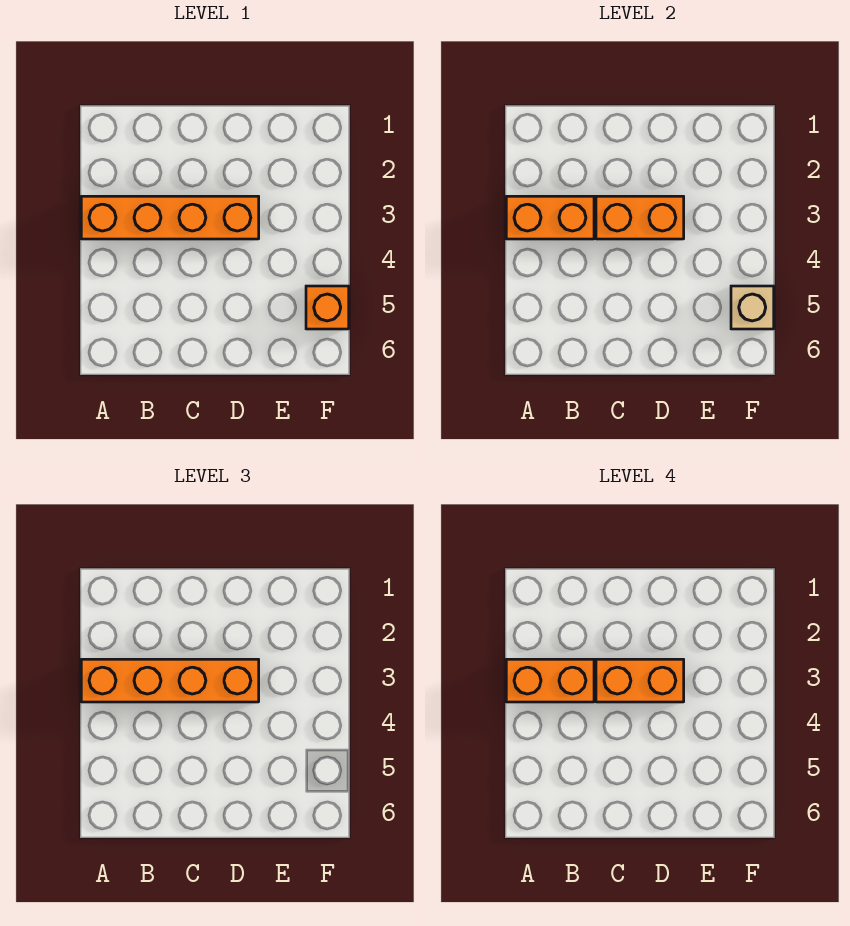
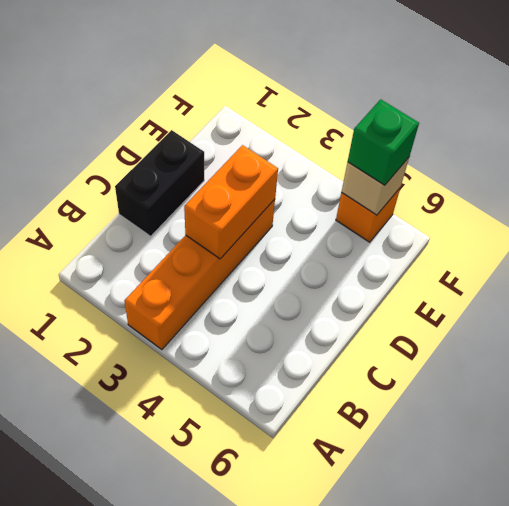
black brick C1:D1 level 1 -> none
green brick F5 level 3 -> none
none -> orange brick A3:B3 level 2
none -> orange brick A3:D3 level 3

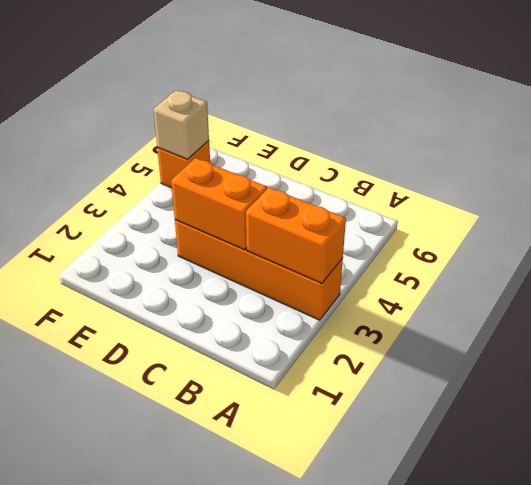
none -> orange brick A3:D3 level 3
none -> orange brick A3:B3 level 4

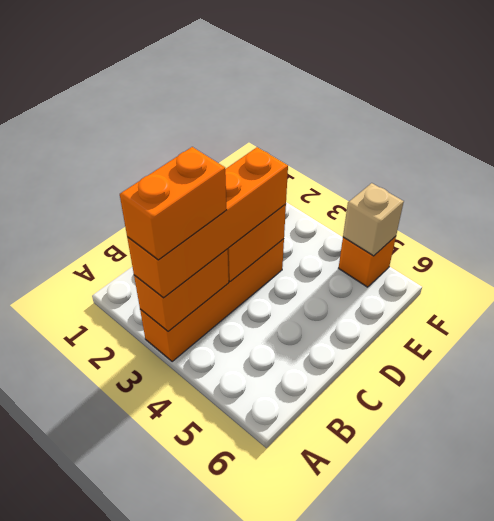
none -> orange brick C3:D3 level 4

